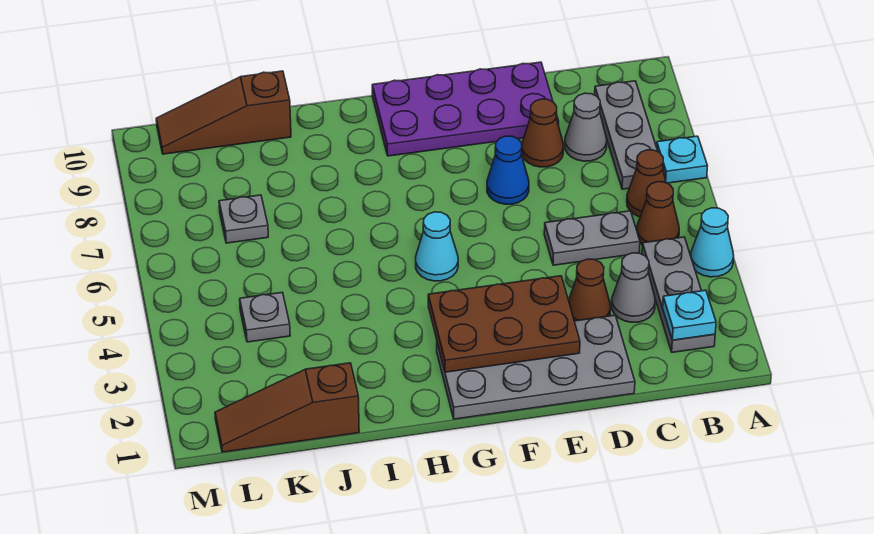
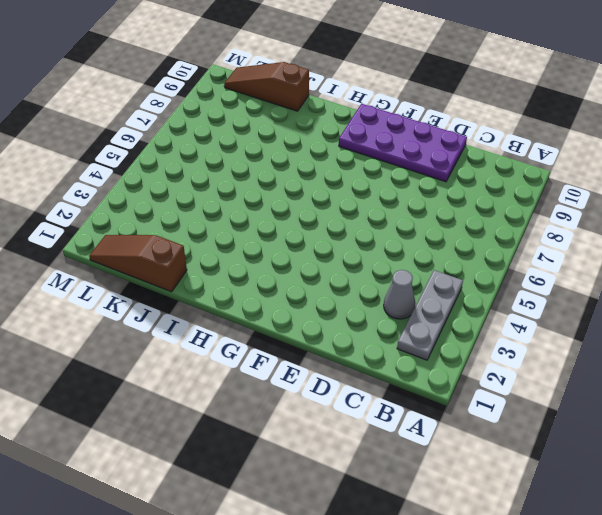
none -> cyan cone A4 level 1
none -> cyan plate A7 level 1
none -> brown cone B5 level 1

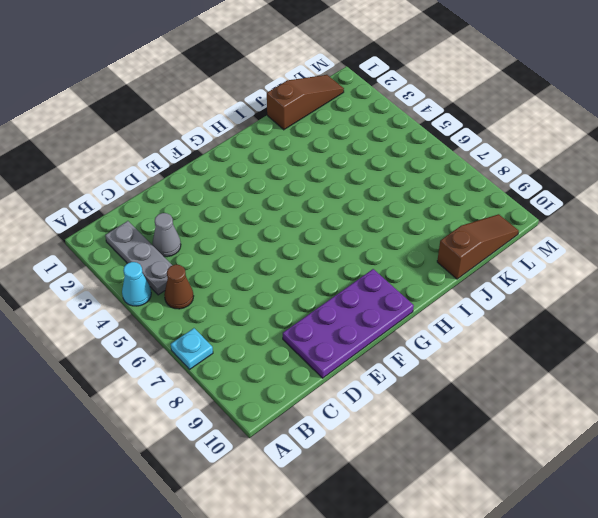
none -> brown cone B6 level 1
none -> grey plate B7:B9 level 1
none -> grey plate C5:D5 level 1

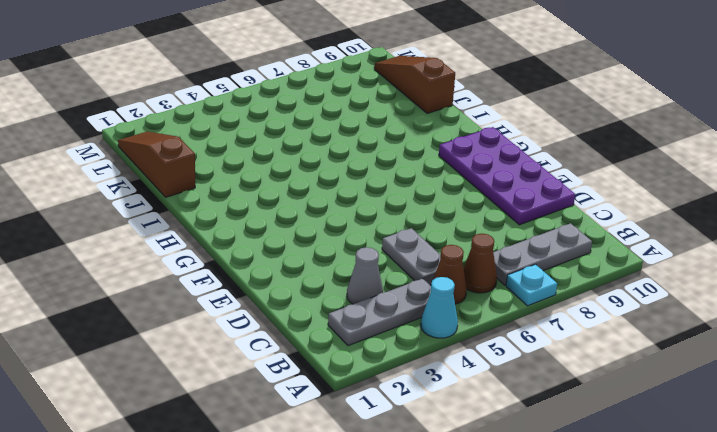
none -> grey cone C8 level 1
none -> grey plate D1:G2 level 1
none -> brown cone D3 level 1

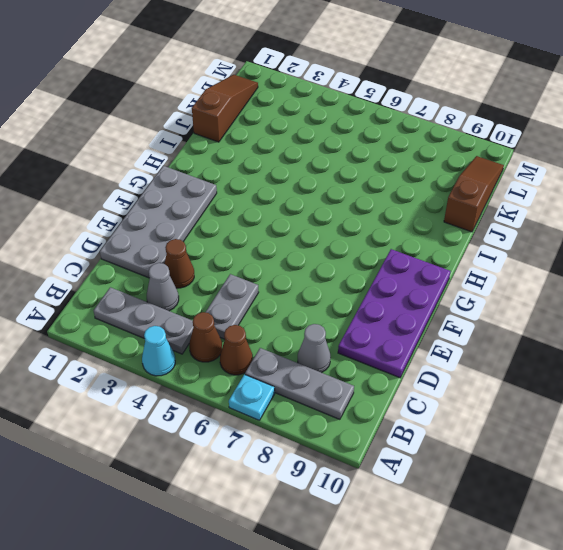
none -> brown cone D8 level 1
none -> blue cone E7 level 1
none -> cyan cone G5 level 1

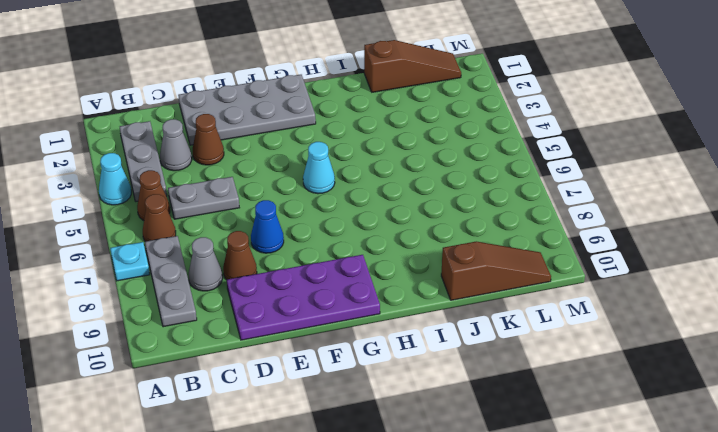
none -> grey plate K4 level 1
none -> grey plate K7 level 1
none -> cyan plate B2 level 2

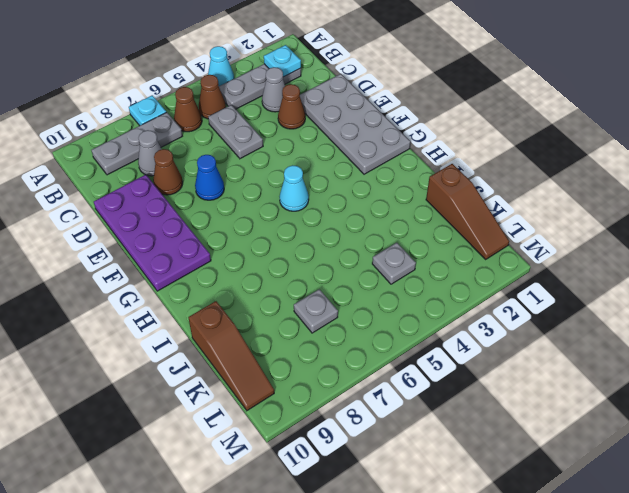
none -> brown plate E2:G3 level 2

